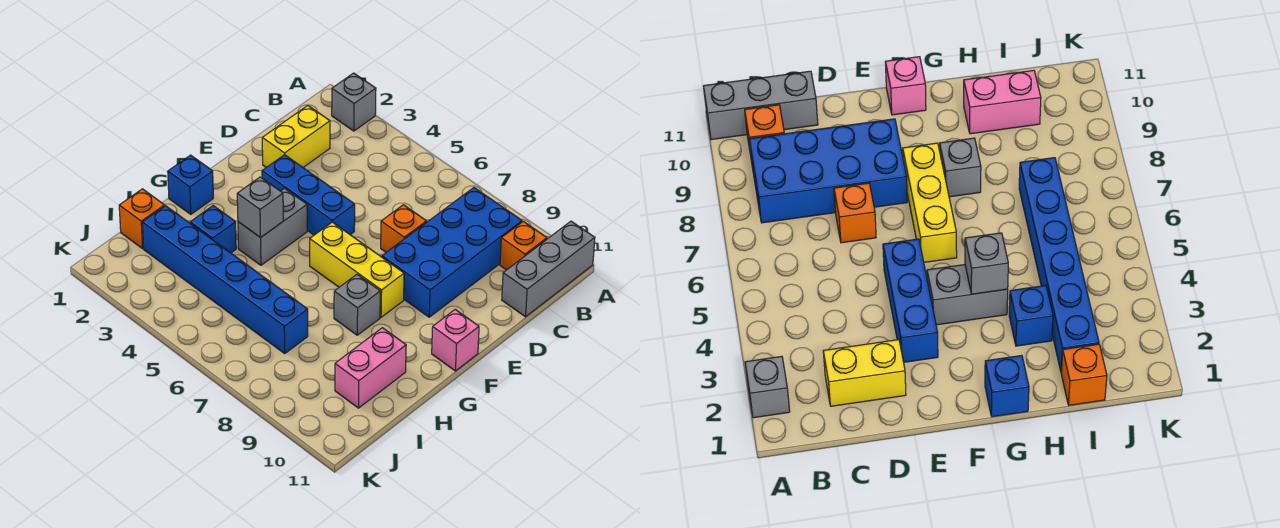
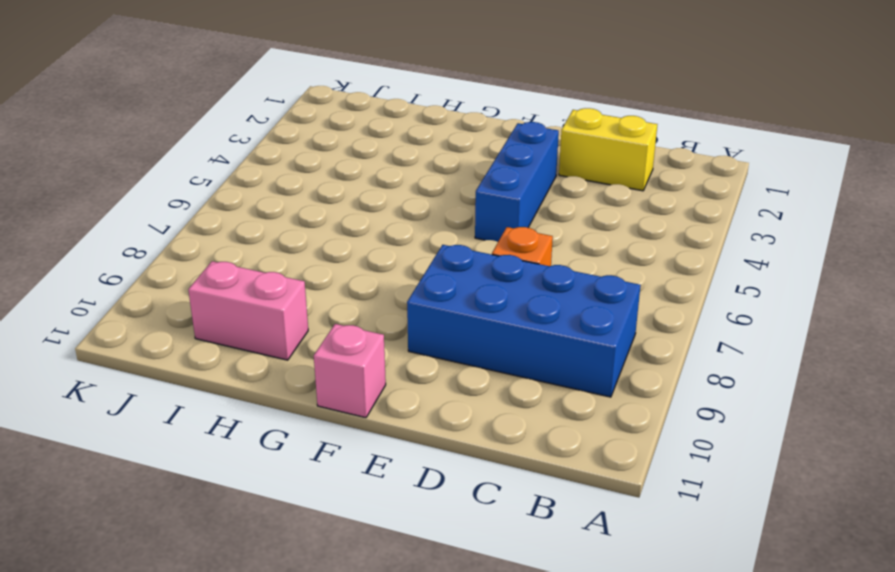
none -> grey brick A2 level 1
none -> grey brick A11:C11 level 1
none -> orange brick B10 level 1

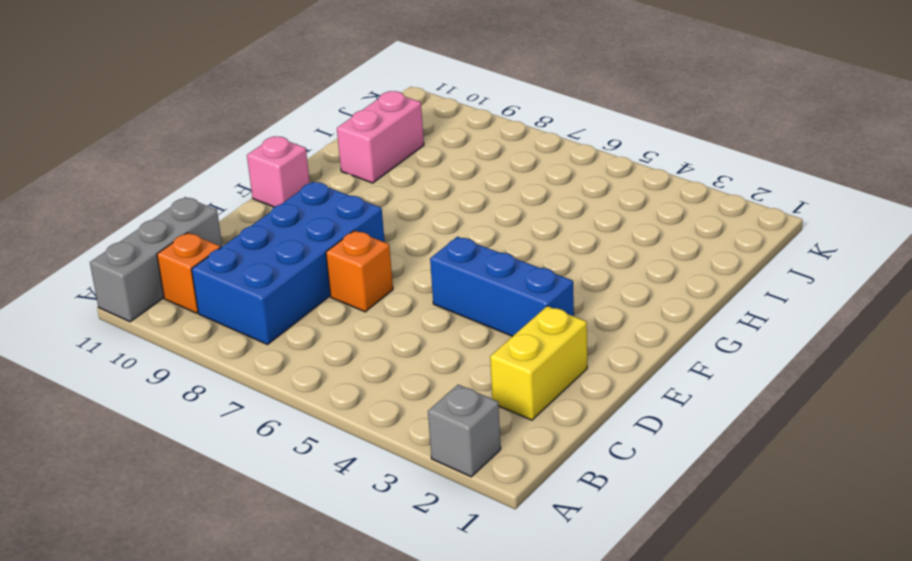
none -> grey brick F4:G4 level 1
none -> yellow brick F6:F8 level 1
none -> blue brick G1 level 1

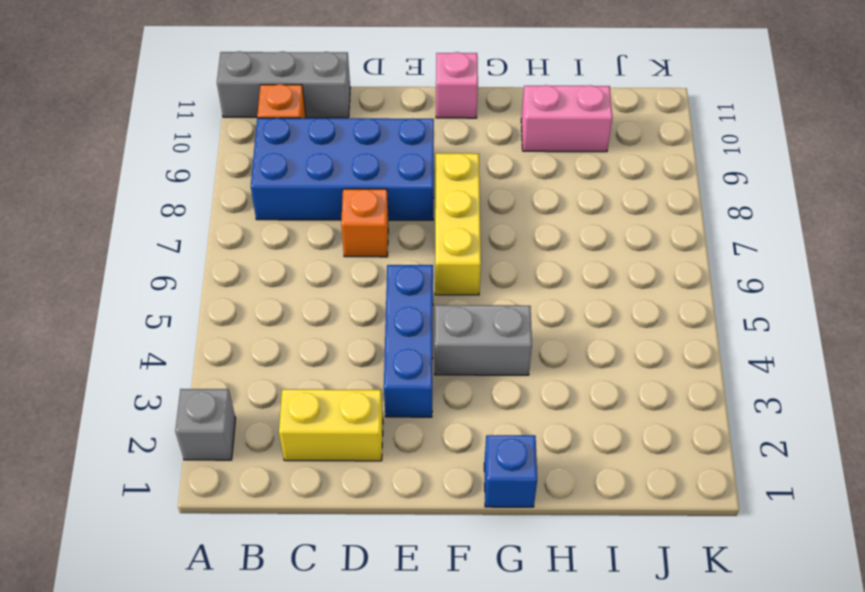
none -> grey brick G8 level 1
none -> blue brick H3 level 1
none -> orange brick I1 level 1

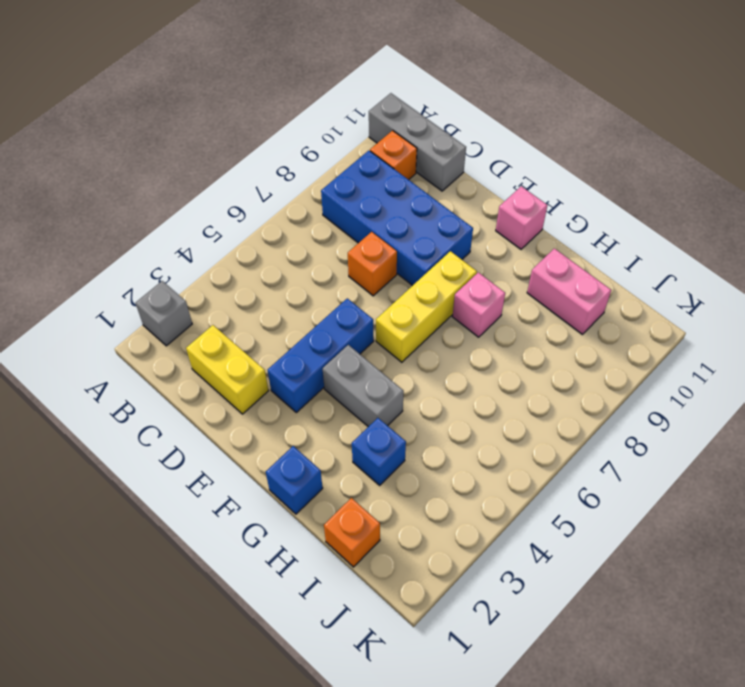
pink brick G8 level 1 -> grey brick G8 level 1
none -> blue brick I2:I7 level 1
none -> grey brick G4 level 2

